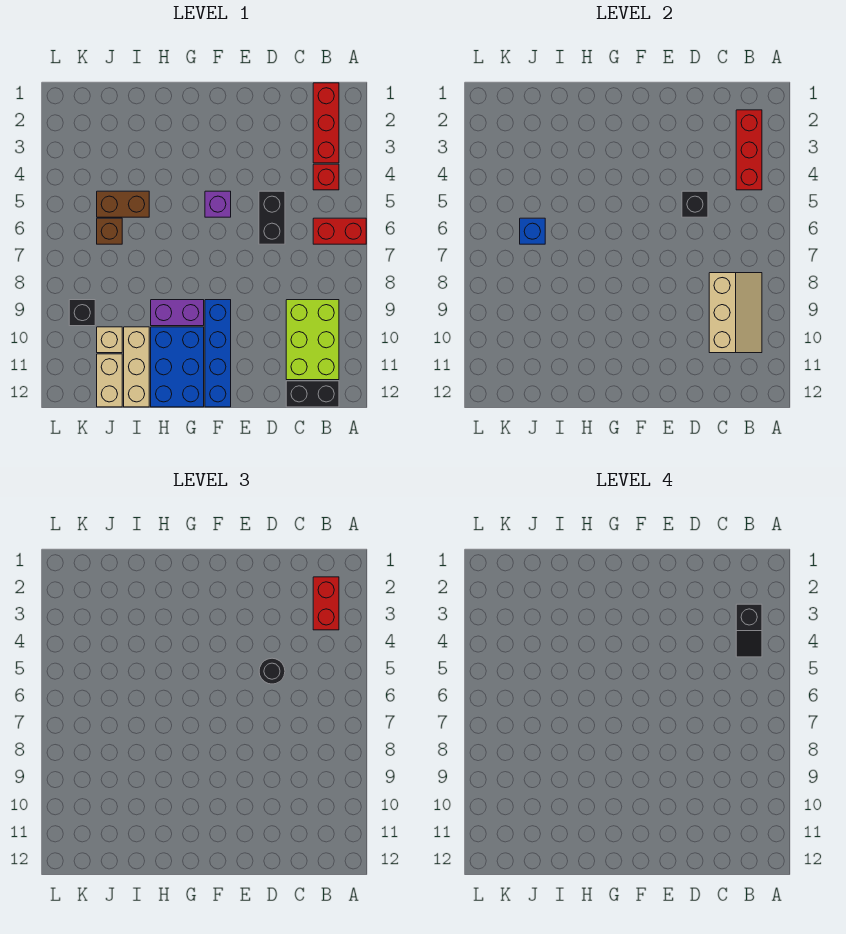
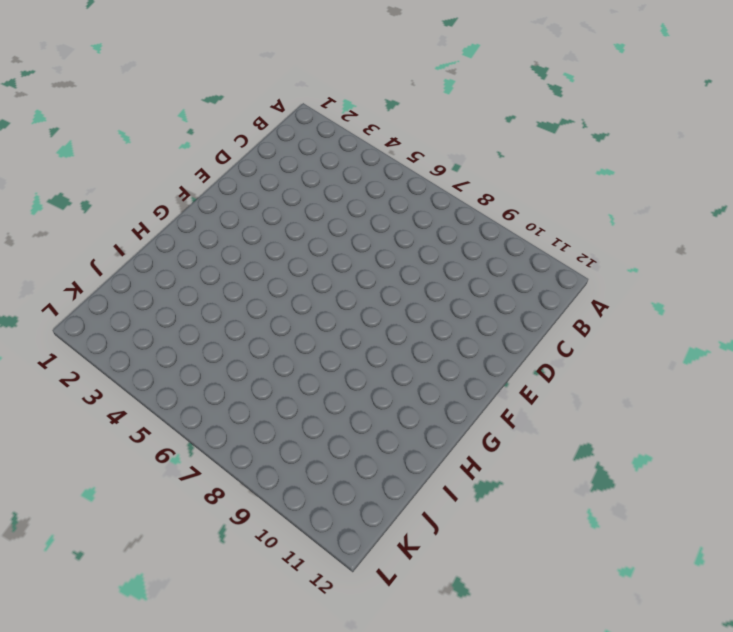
none -> red brick A6:B6 level 1
none -> red brick B1:B3 level 1
none -> red brick B4 level 1

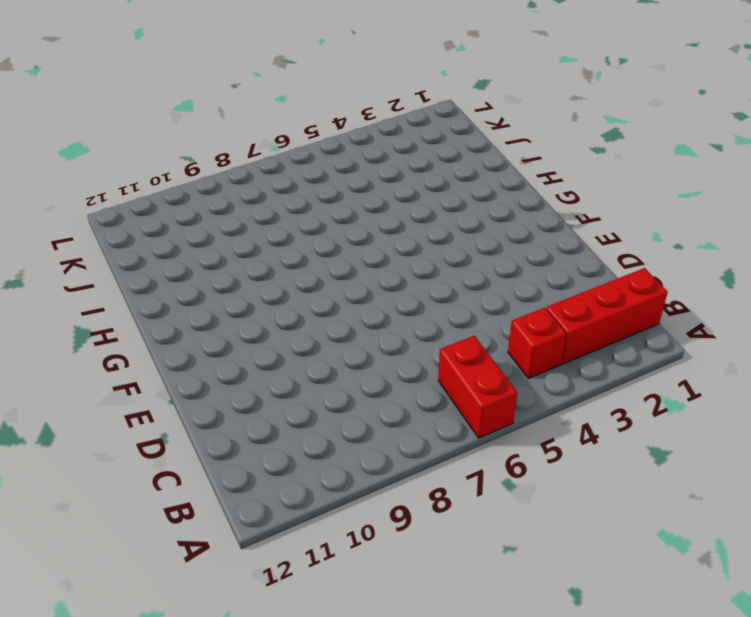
none -> lime brick B9:C11 level 1
none -> black brick B12:C12 level 1
none -> black brick D5:D6 level 1

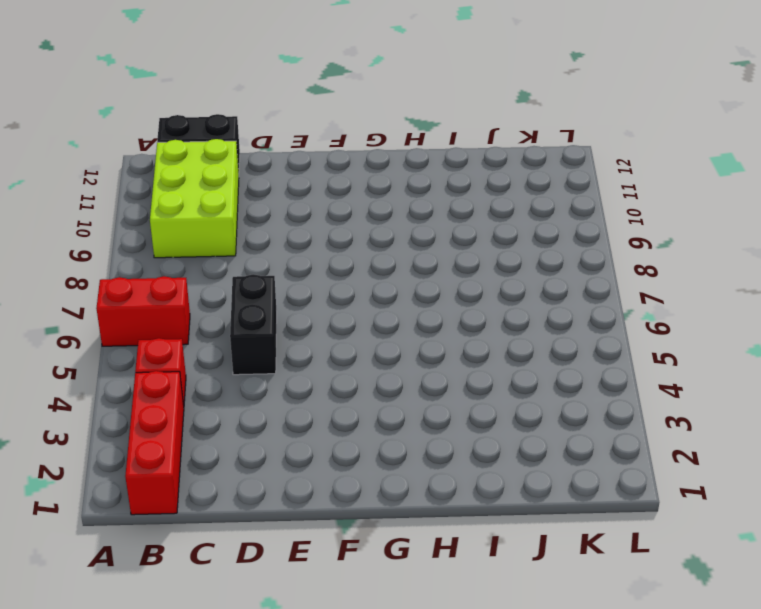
none -> purple brick F5 level 1
none -> blue brick F9:F12 level 1
none -> purple brick G9:H9 level 1

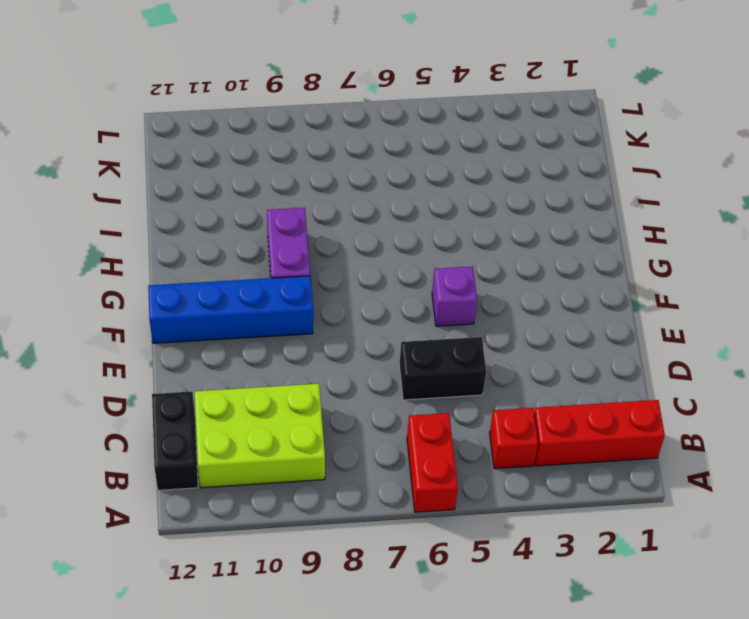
none -> blue brick G10:H12 level 1
none -> brown brick I5:J5 level 1
none -> tan brick I10:I12 level 1

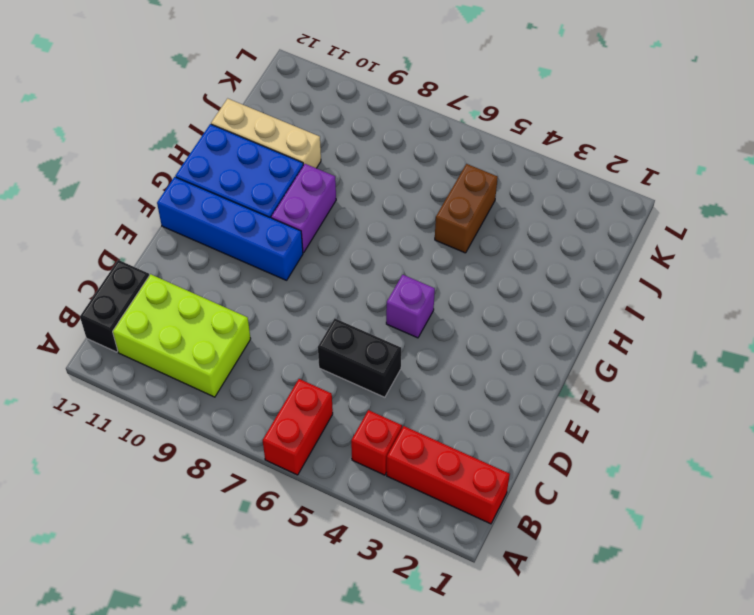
none -> brown brick J6 level 1
none -> tan brick J10 level 1
none -> tan brick J11:J12 level 1

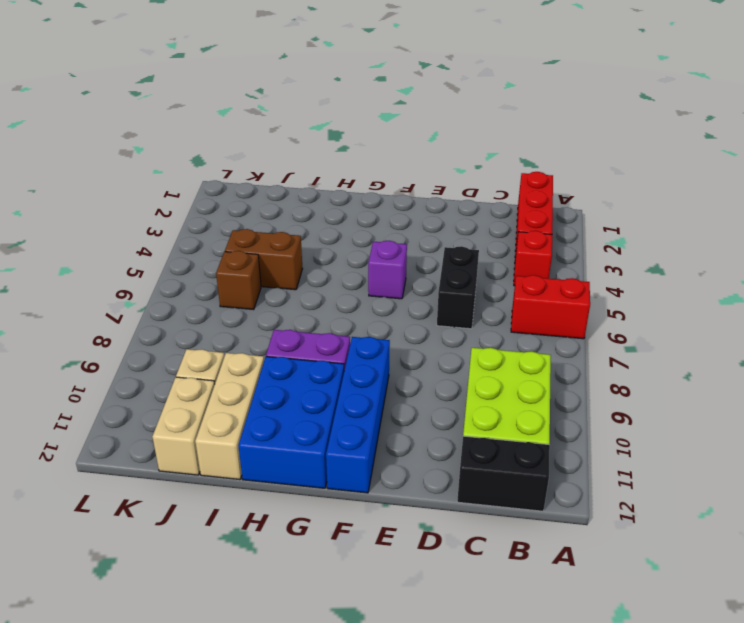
none -> black brick K9 level 1
none -> red brick B2:B4 level 2
none -> tan slope B8:C10 level 2 top C

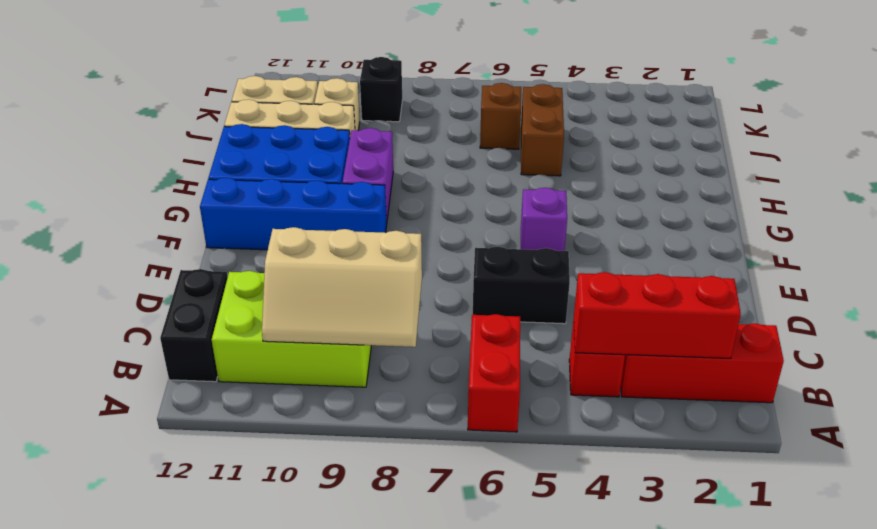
none -> black brick D5 level 2
none -> blue brick J6 level 2
none -> red brick B2:B3 level 3

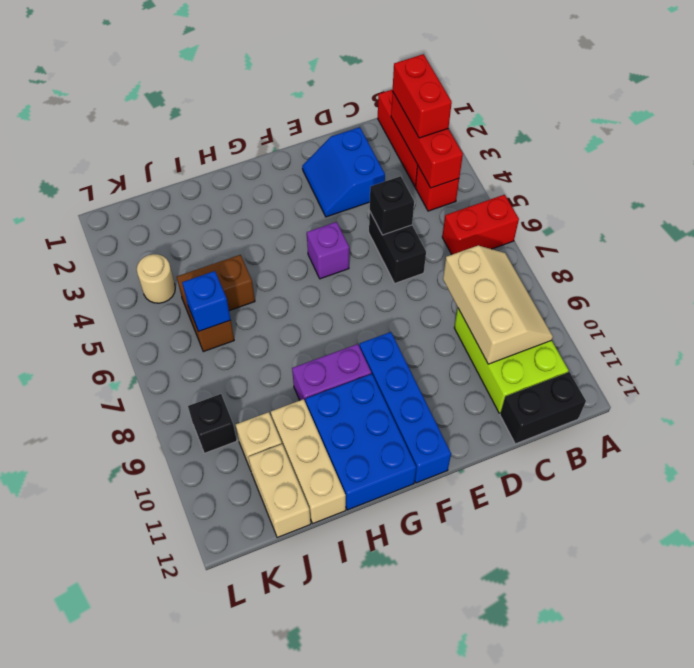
blue slope D2:E3 level 1 top D -> none
tan round brick K4 level 1 -> none
none -> black round brick D5 level 3
none -> black slope B3:B4 level 4 top 3

